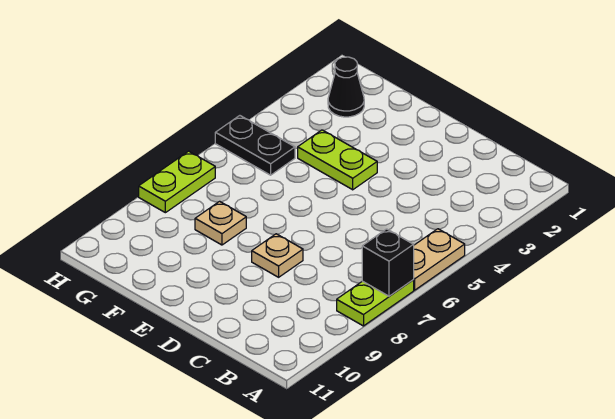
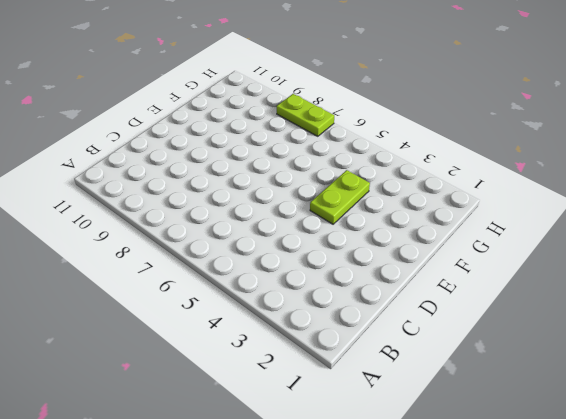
none -> tan plate A5:A6 level 1
none -> lime plate A7:A8 level 1

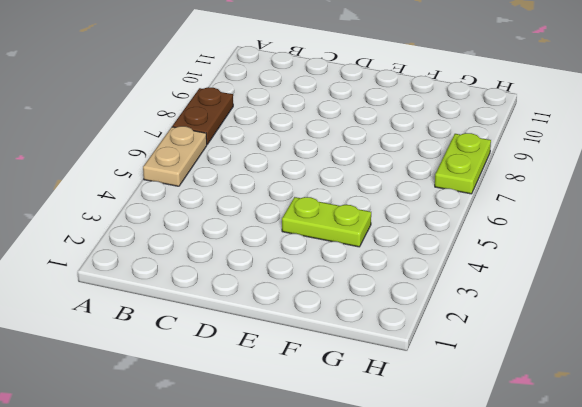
brown plate A7:A8 level 1 -> lime plate A7:A8 level 1
none -> tan plate D8 level 1
none -> tan plate F8 level 1

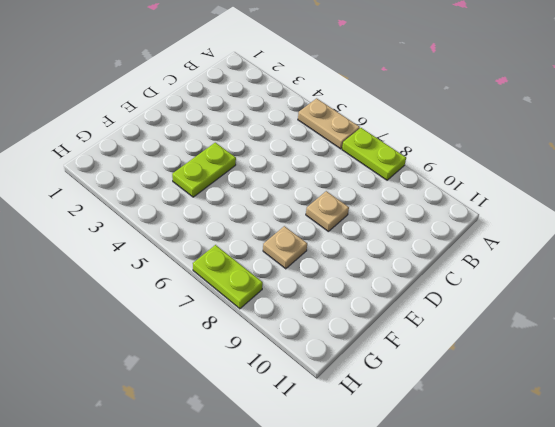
none -> black cone G2 level 1
none -> black plate G5:H5 level 1

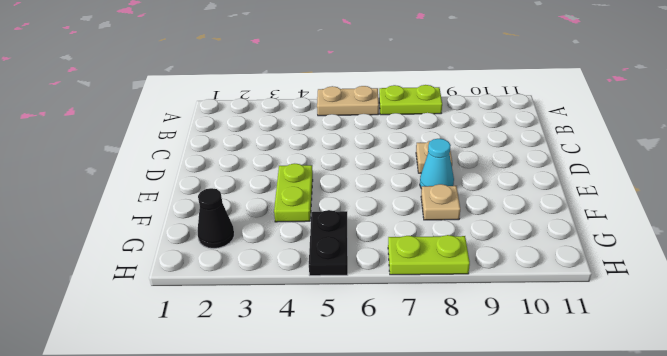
cyan cone E8 level 1 -> none
none -> black brick A7 level 2

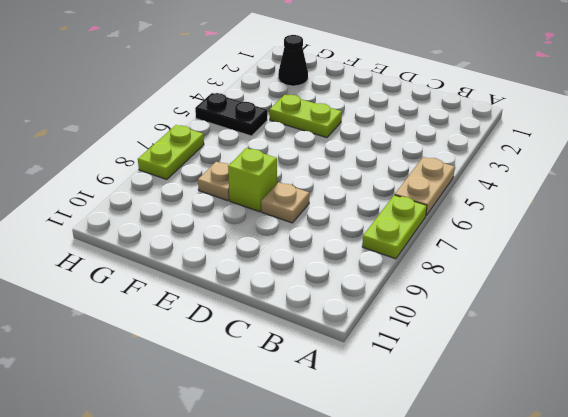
lime brick E8 level 1 -> none
none -> black brick A7 level 2

